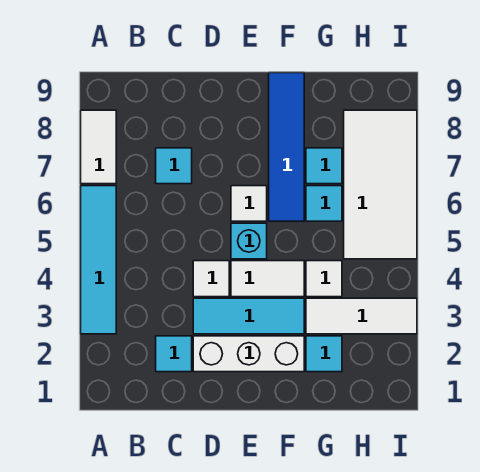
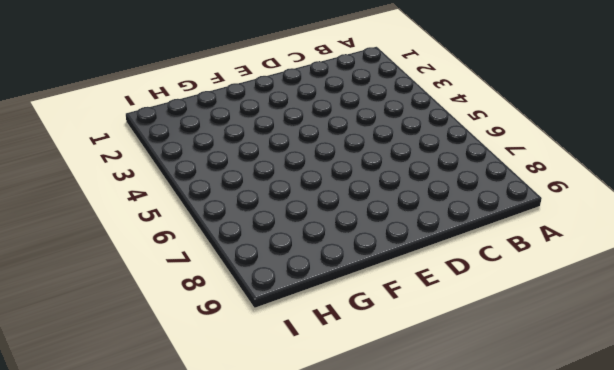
none -> cyan tile A3:A6 level 1
none -> white tile A7:A8 level 1
none -> cyan tile C2 level 1

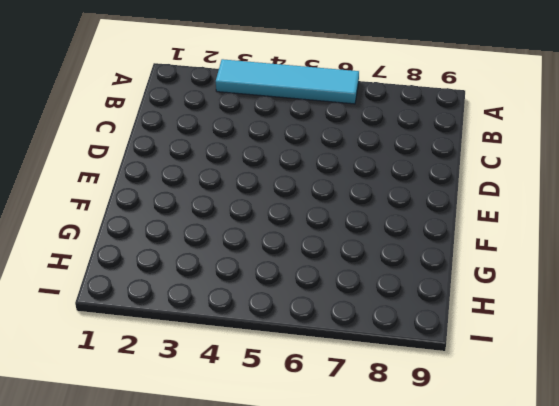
none -> white tile A7:A8 level 1
none -> cyan tile C2 level 1
none -> cyan tile C7 level 1

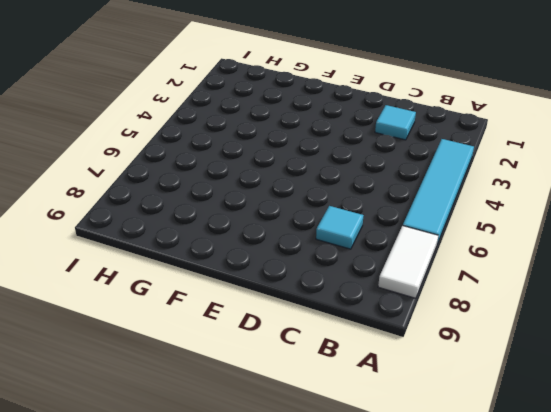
none -> white brick D2:F2 level 1
none -> cyan tile D3:F3 level 1
none -> white tile D4 level 1

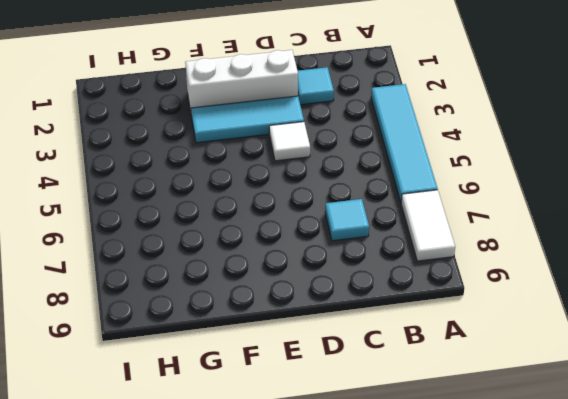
none -> white tile E4:F4 level 1
none -> cyan brick E5 level 1
none -> white tile E6 level 1

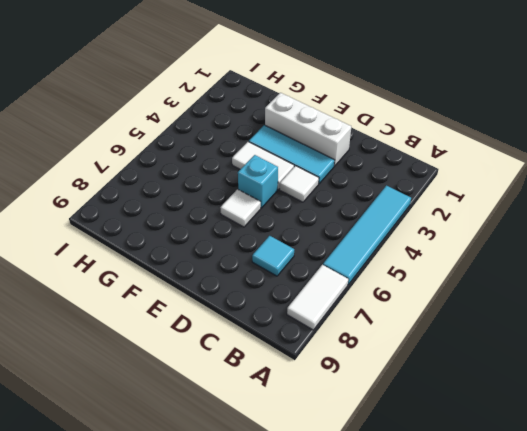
none -> cyan tile C2 level 1
none -> blue tile F6:F9 level 1
none -> cyan tile G2 level 1

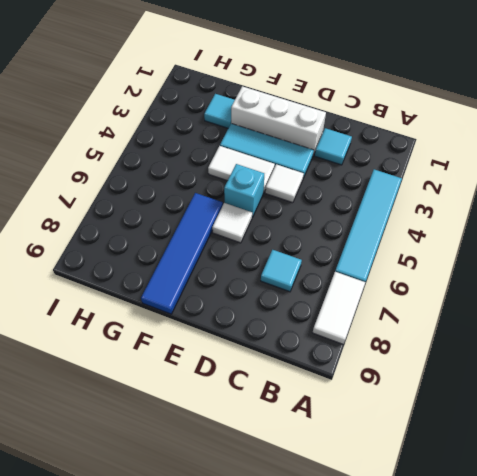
none -> white tile G3:I3 level 1
none -> white tile G4 level 1
none -> cyan tile G6 level 1

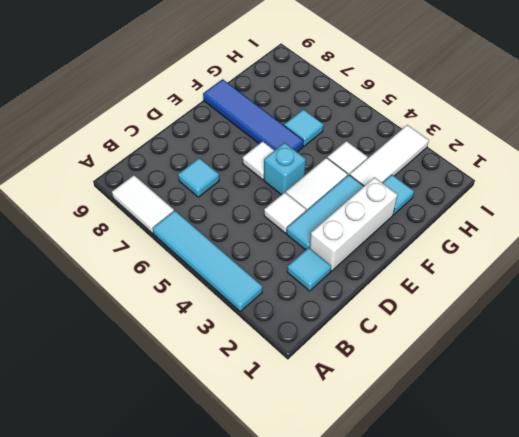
none -> cyan tile G7 level 1
none -> white tile H5:I8 level 1

